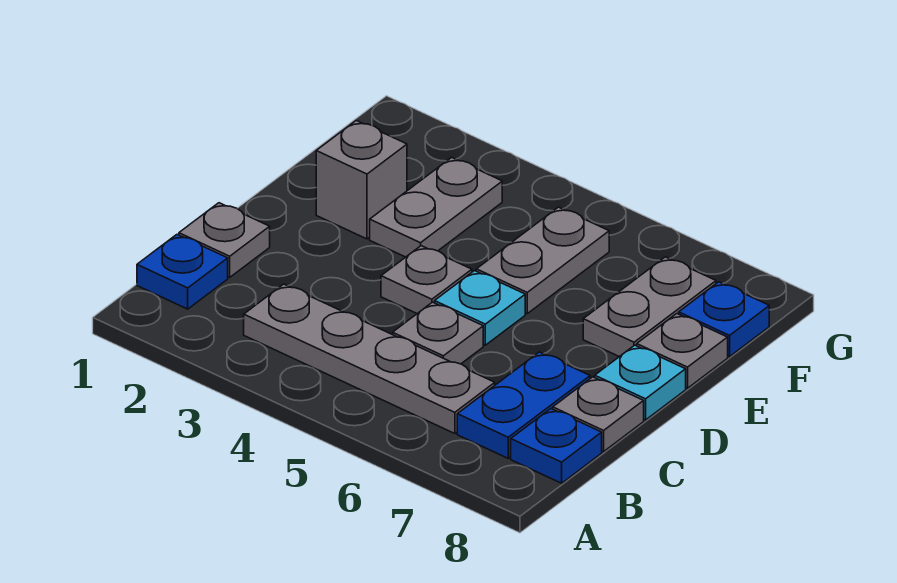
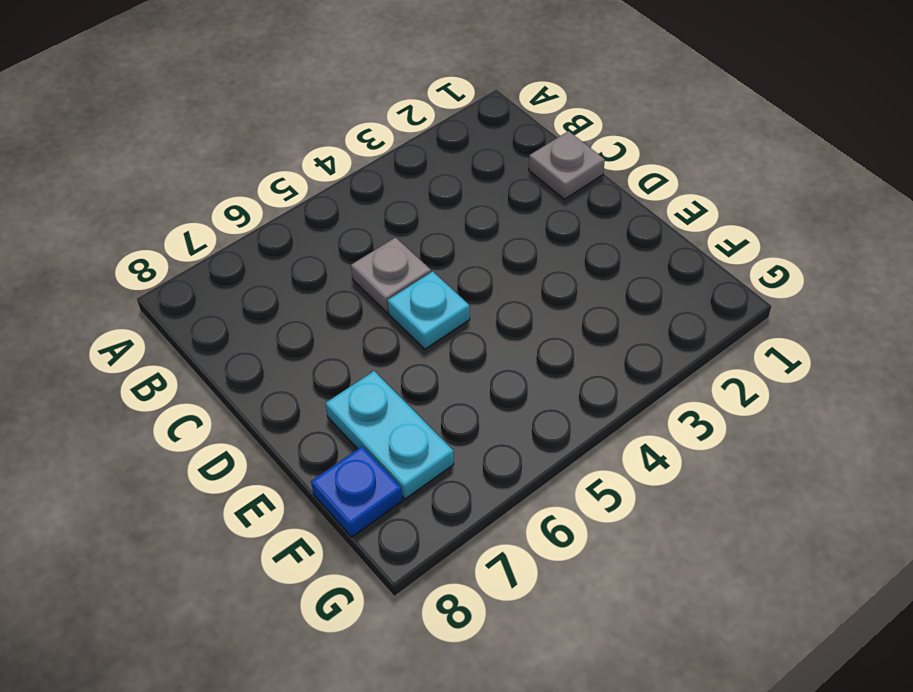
cyan plate E7:F7 level 1 -> grey plate E7:F7 level 1
none -> blue plate B1 level 1
none -> grey plate B3:B6 level 1
none -> blue plate B7:C7 level 1

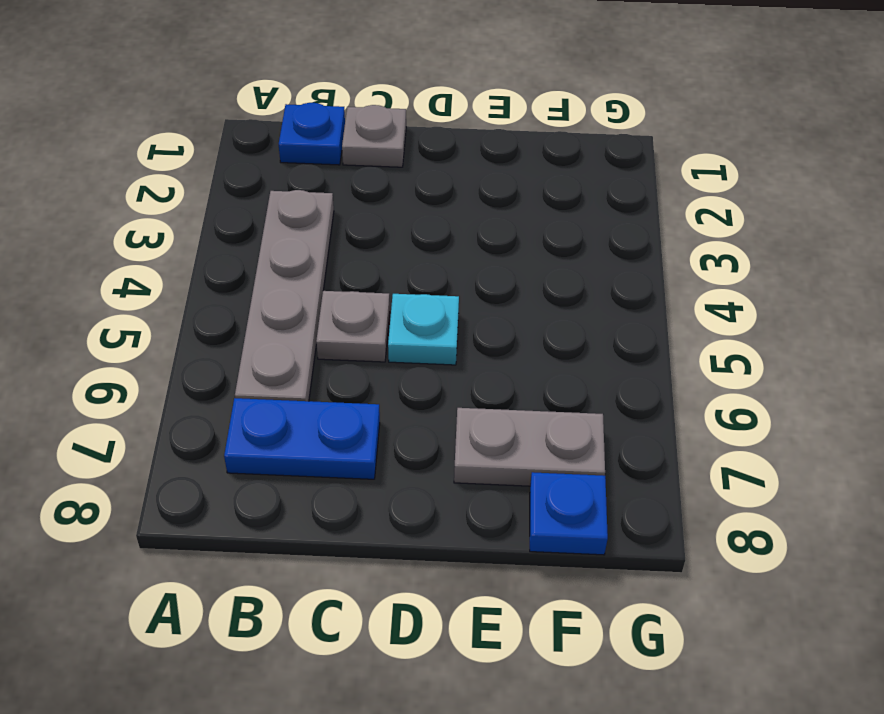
none -> blue plate B8 level 1
none -> grey plate C8 level 1
none -> grey plate D4 level 1

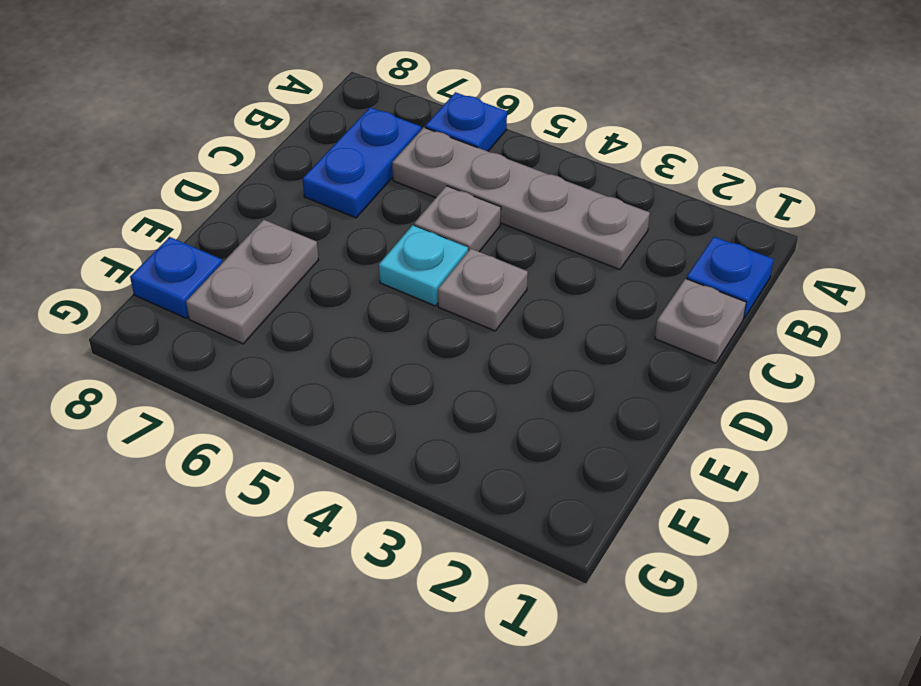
blue plate A6 level 1 -> blue plate B8 level 1
none -> grey plate C8 level 1
none -> cyan plate D8 level 1
none -> grey brick E2 level 1

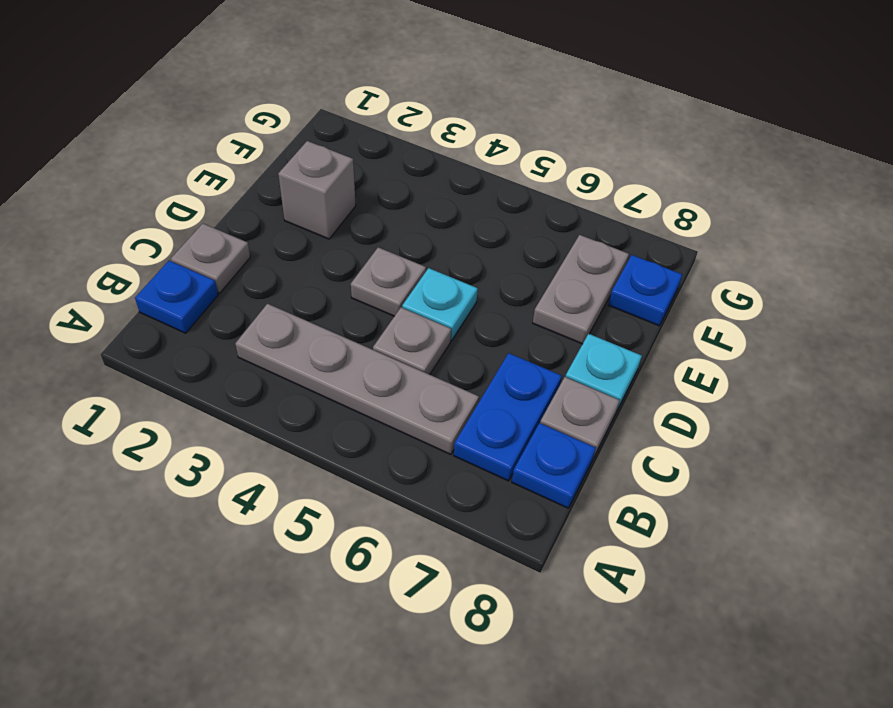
none -> grey plate E3:F3 level 1
none -> grey plate E5:F5 level 1
none -> grey plate E8 level 1

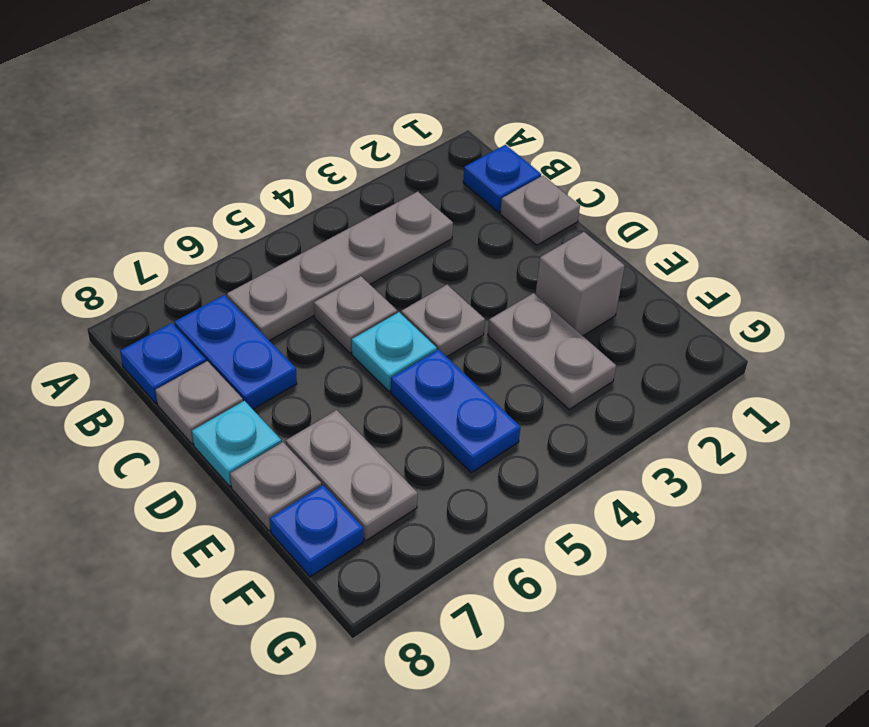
blue plate E5:F5 level 1 -> grey plate E5:F5 level 1

